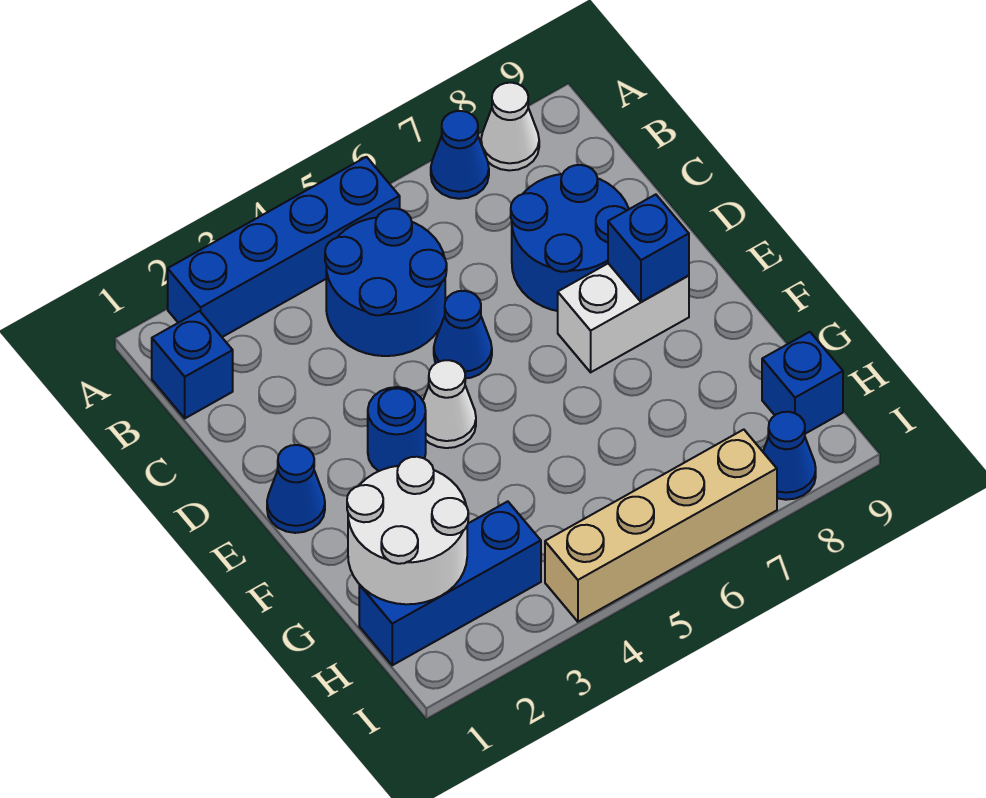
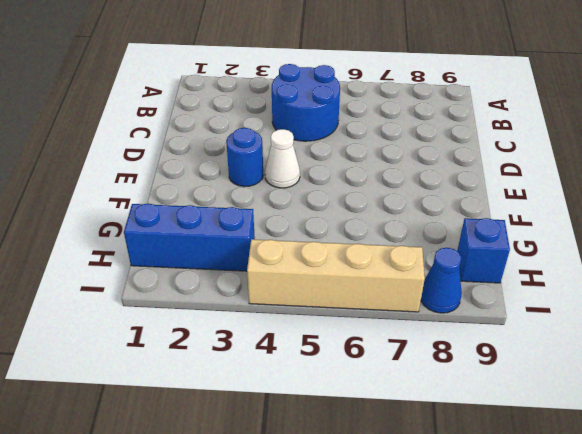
none -> blue brick A2:A5 level 1
none -> blue cone A7 level 1
none -> white cone A8 level 1

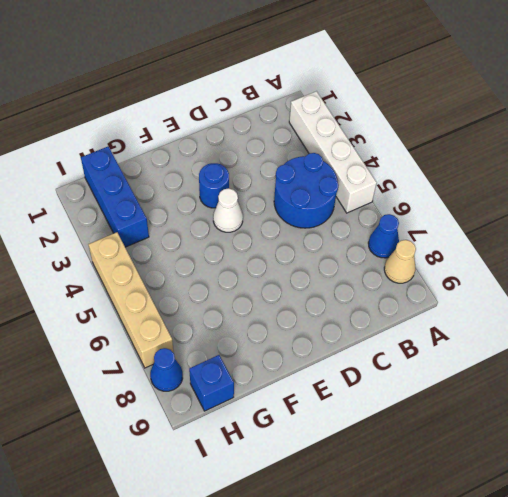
white brick A2:A5 level 1 -> blue brick A2:A5 level 1
tan cone A8 level 1 -> white cone A8 level 1
none -> blue brick B1 level 1
none -> blue round brick C7:D8 level 1
none -> blue cone D5 level 1

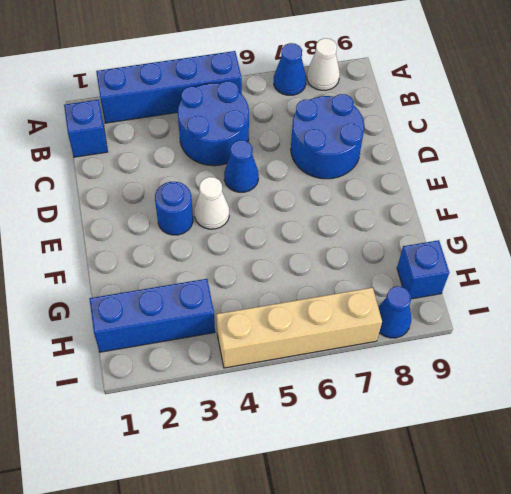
none -> blue cone E1 level 1
none -> white brick E7:E8 level 1
none -> blue brick E8 level 2

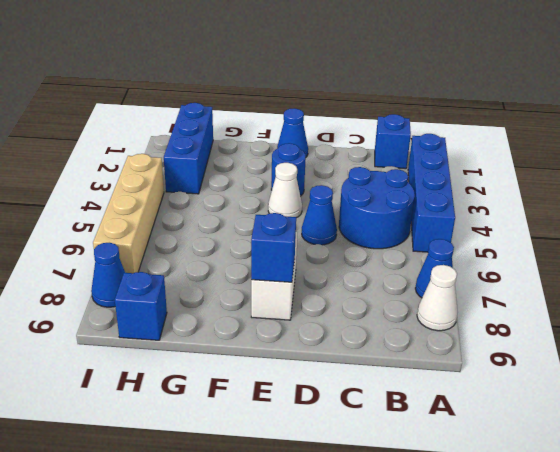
none -> blue round brick C7:D8 level 1
none -> white round brick G1:H2 level 2

